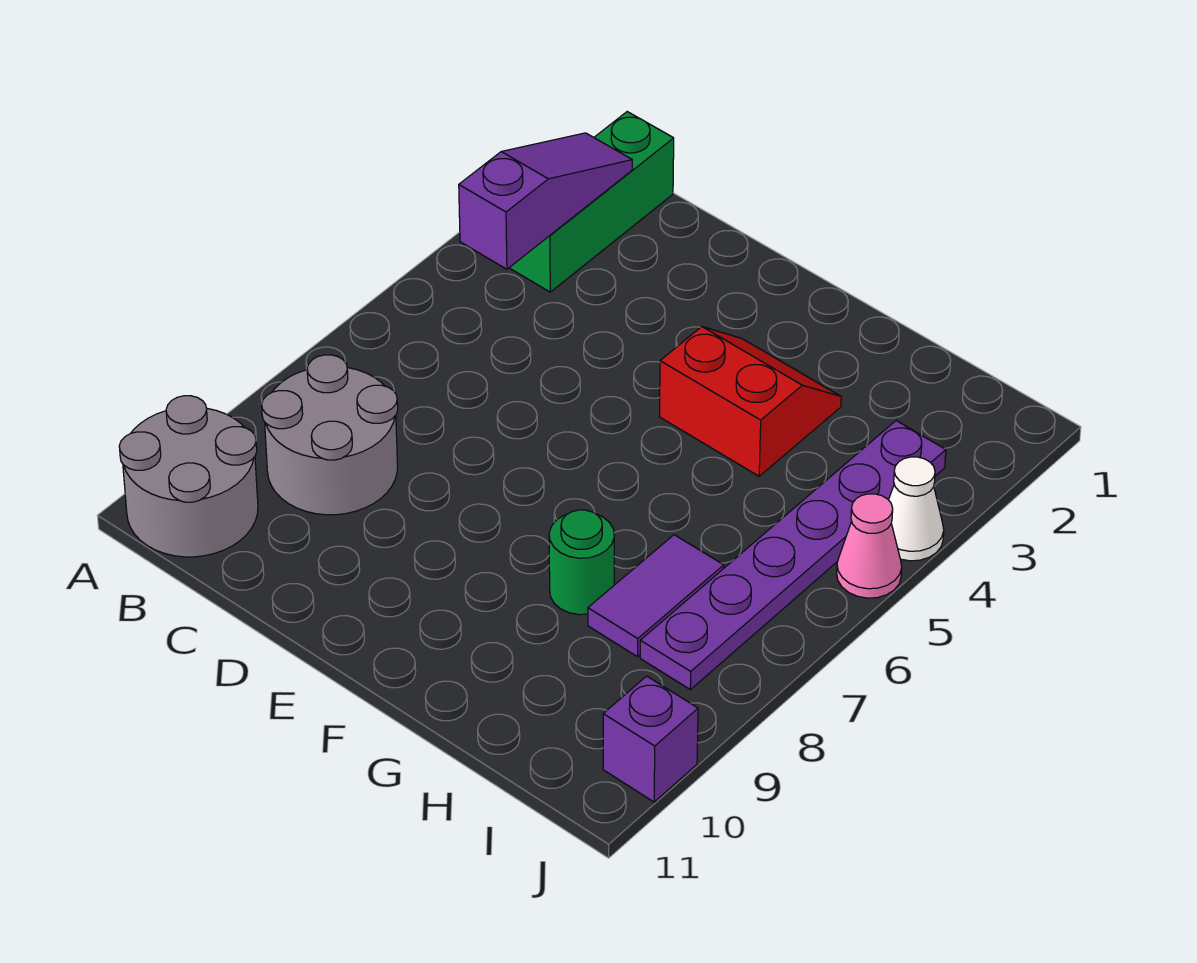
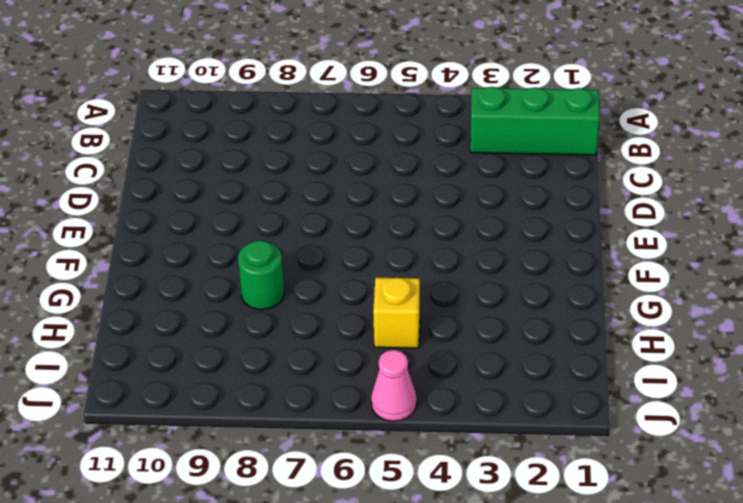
yellow brick H5 level 1 -> none
none -> grey round brick A10:B11 level 1
none -> grey round brick B8:C9 level 1

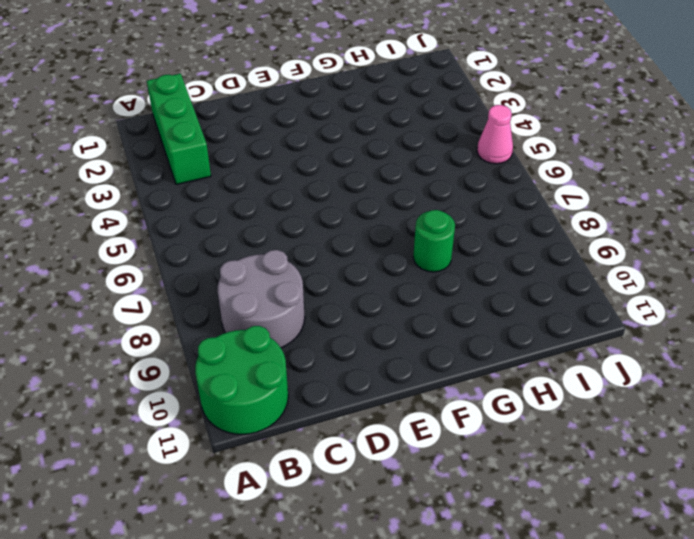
green round brick A10:B11 level 1 -> grey round brick A10:B11 level 1
none -> red slope F3:G4 level 1 top 4
none -> purple tile H7:H8 level 1

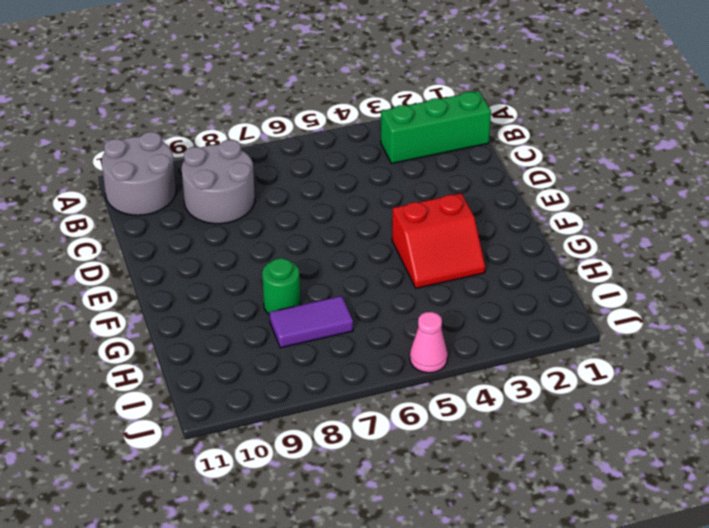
red slope F3:G4 level 1 top F -> red slope F3:G4 level 1 top 4
none -> purple plate I3:I8 level 1
none -> white cone J4 level 1

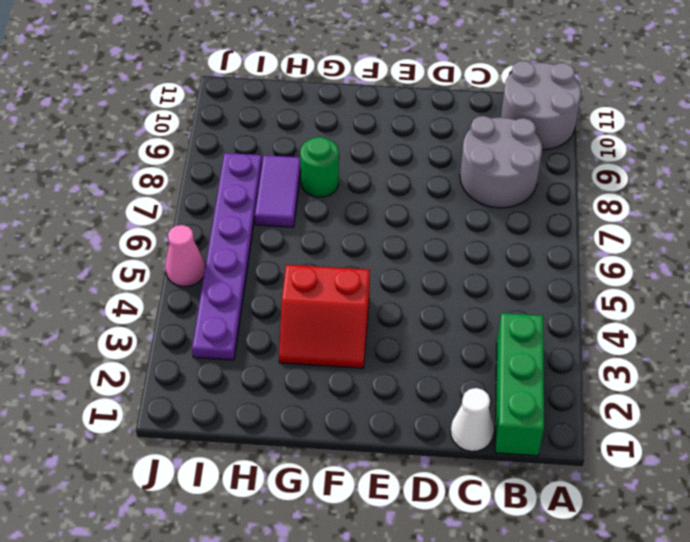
white cone C1 level 1 -> white cone J4 level 1
none -> purple brick J10 level 1
none -> purple slope B2:B4 level 2 top 4

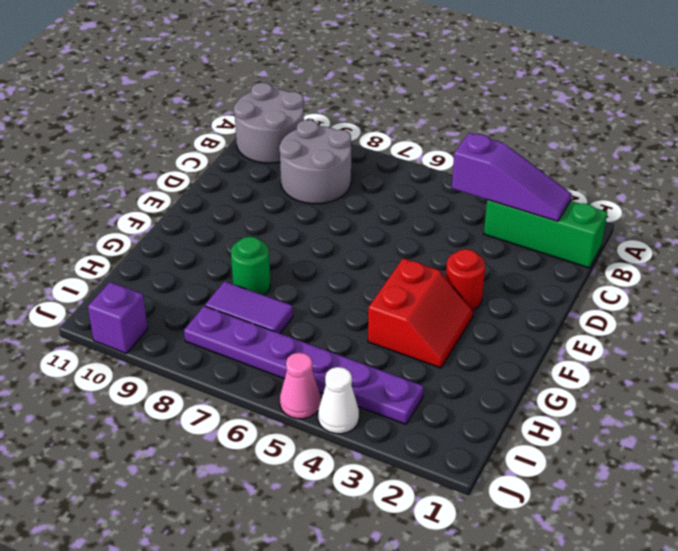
red round brick E3 level 1 -> none

